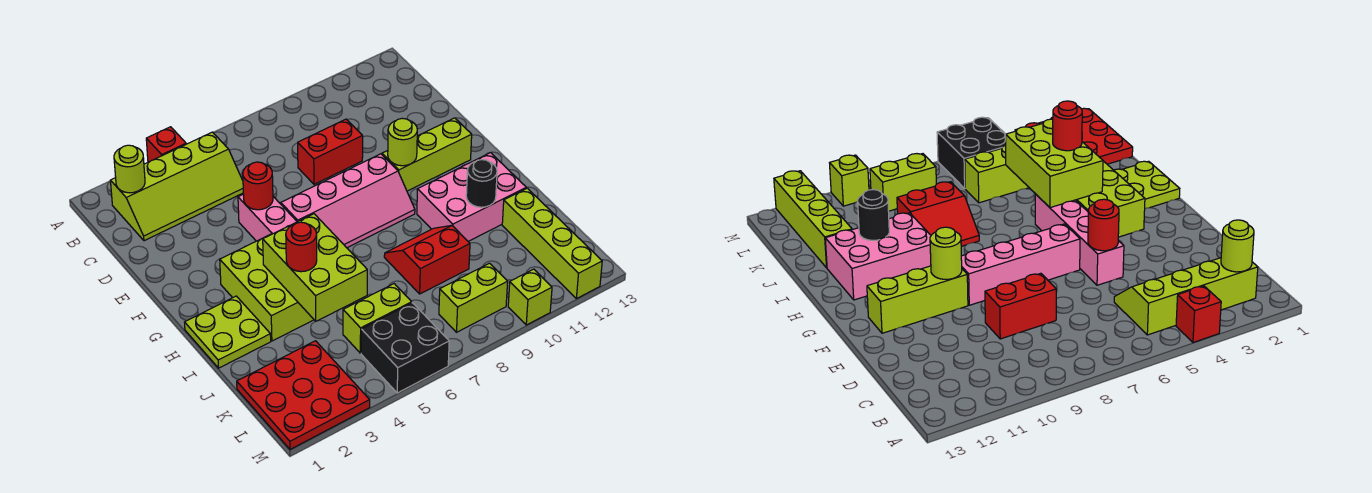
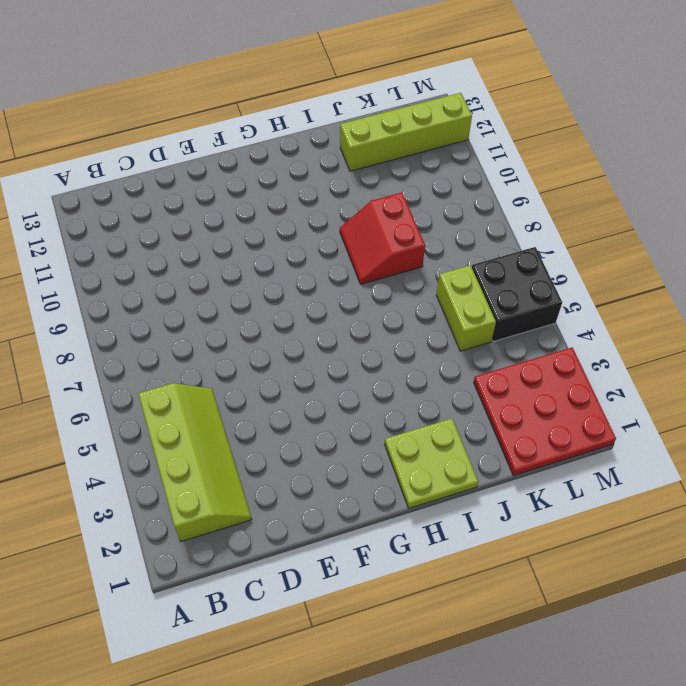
none -> red brick A4 level 1
none -> red brick D8:D9 level 1
none -> pink brick E5:H5 level 1

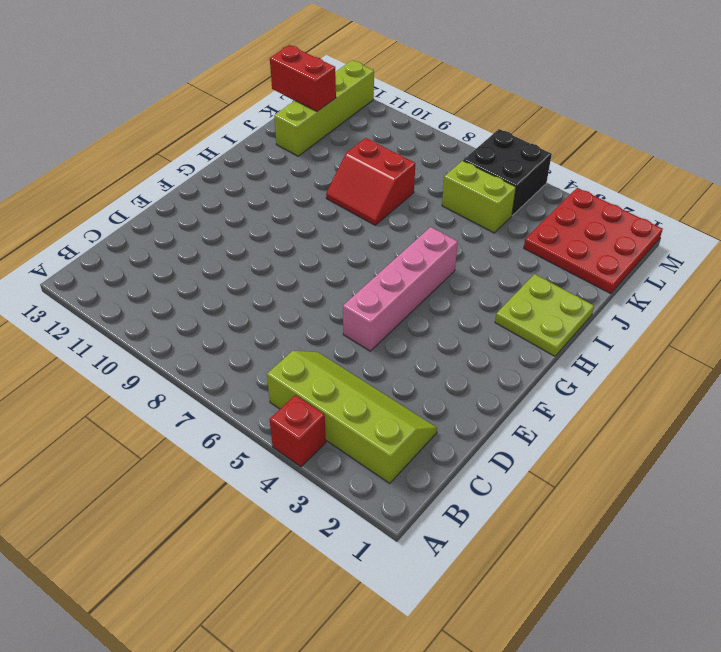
red brick K12:K13 level 2 -> red brick D8:D9 level 1
none -> pink slope F6:G9 level 1 top F
none -> lime brick F10:F12 level 1
none -> lime brick G3:I4 level 1

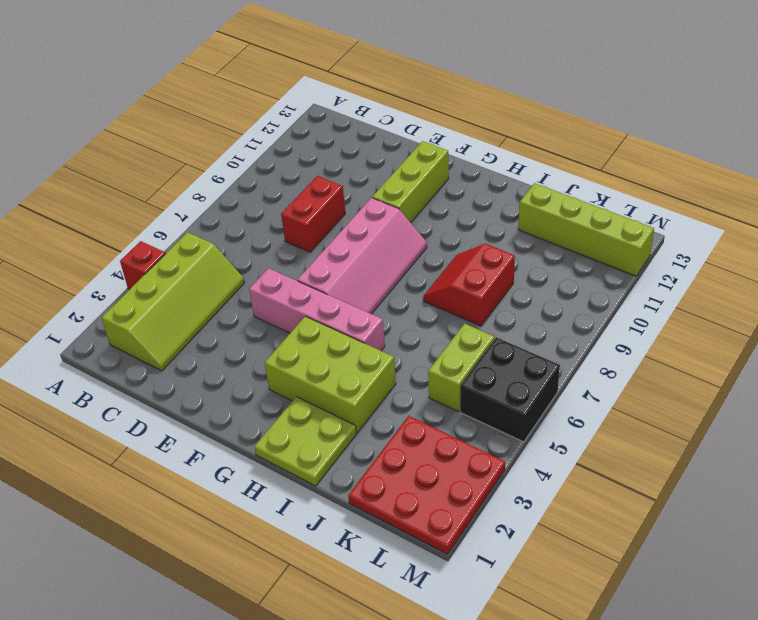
none -> pink brick H10:I12 level 1
none -> lime brick L8:L9 level 1
none -> lime brick M10 level 1

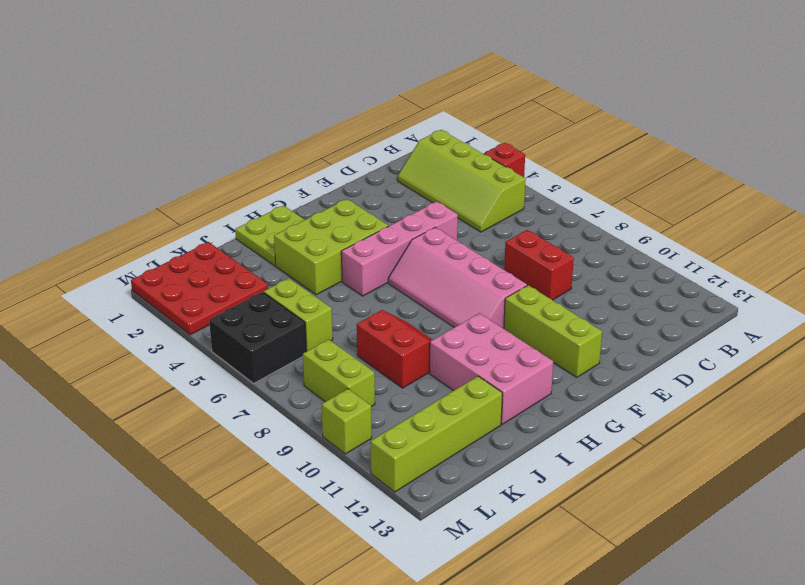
none -> lime round brick B2 level 2
none -> red round brick E5 level 2
none -> lime round brick F10 level 2

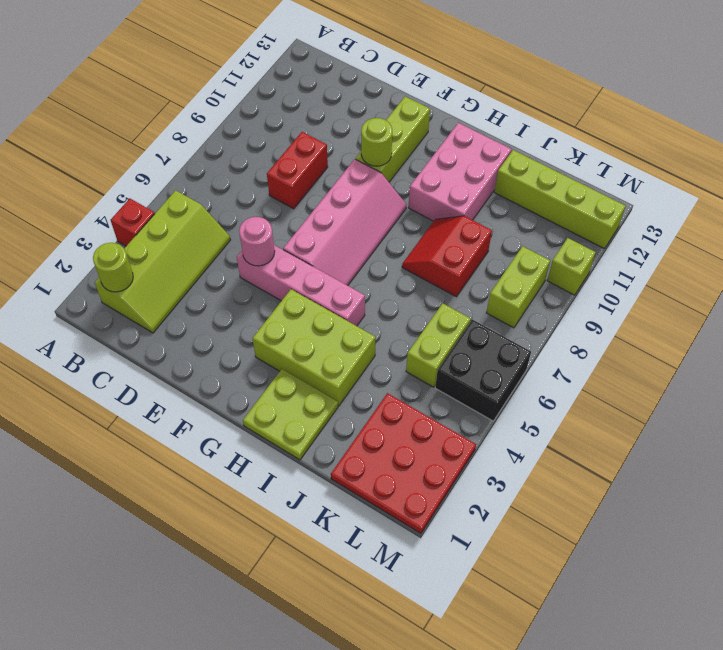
pink round brick E5 level 2 -> red round brick E5 level 2
none -> lime brick H4:J5 level 2
none -> black round brick I11 level 2
none -> red round brick I4 level 3

